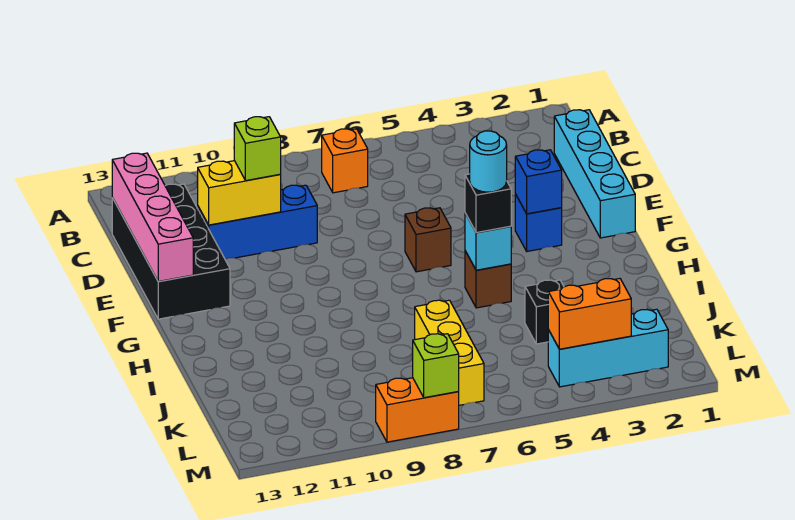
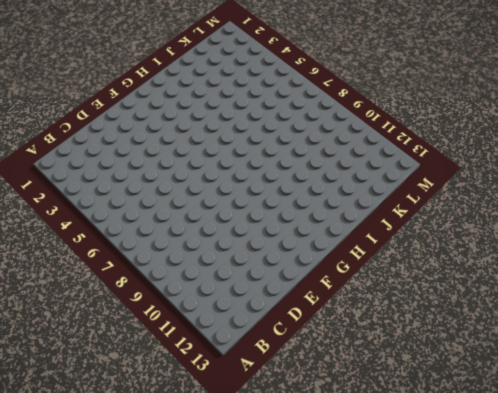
none -> orange brick B7 level 1
none -> cyan brick C1:F1 level 1
none -> black brick C12:F13 level 1

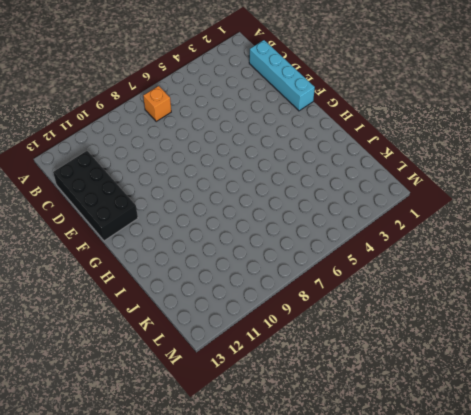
none -> blue brick D9:D11 level 1
none -> blue brick F3 level 1
none -> brown brick F6 level 1

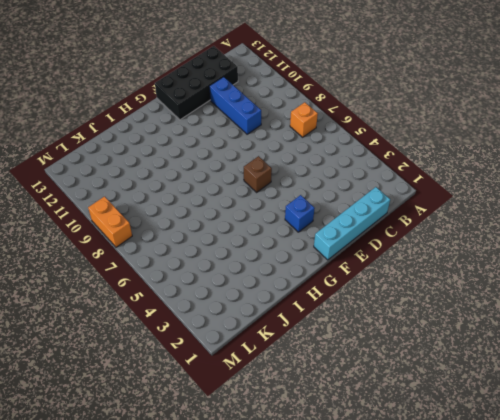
none -> brown brick H5 level 1
none -> black brick J4 level 1
none -> yellow brick J7:L7 level 1

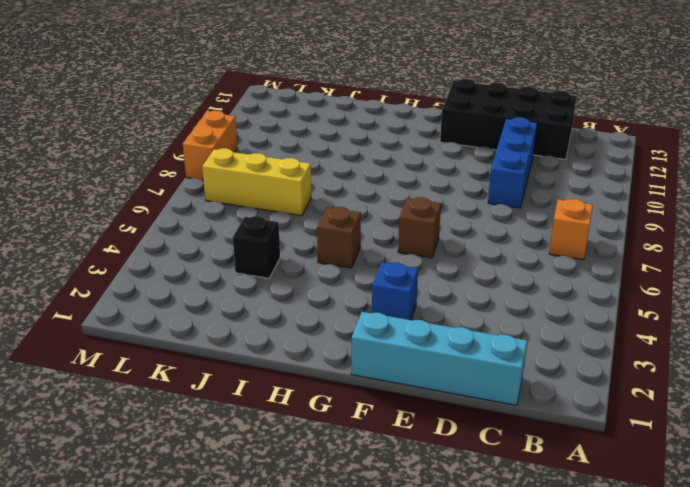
none -> cyan brick L2:L4 level 1
none -> pink brick C13:F13 level 2
none -> yellow brick D10:D11 level 2

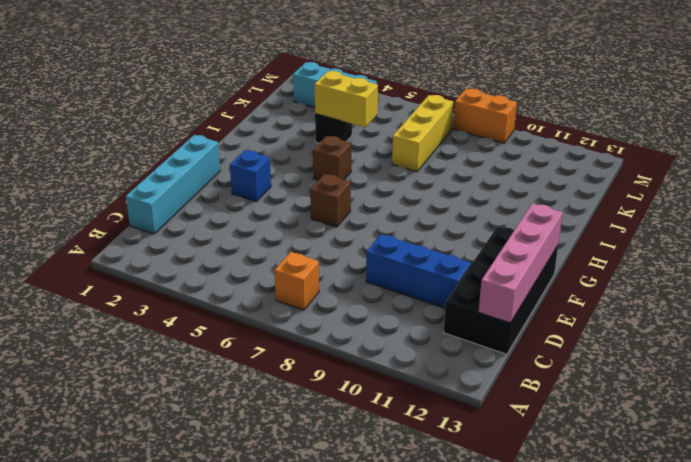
yellow brick J4:J5 level 2 -> yellow brick D10:D11 level 2
none -> blue brick F3 level 2
none -> cyan brick H5 level 2
none -> orange brick L3:L4 level 2

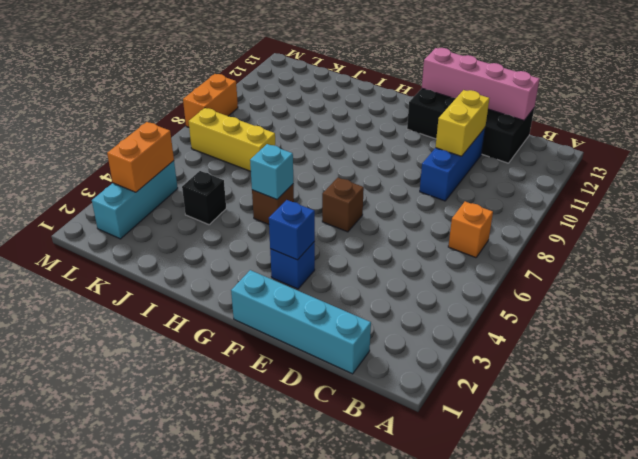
none -> lime brick M8 level 2
none -> lime brick D10 level 3
none -> black brick H5 level 3

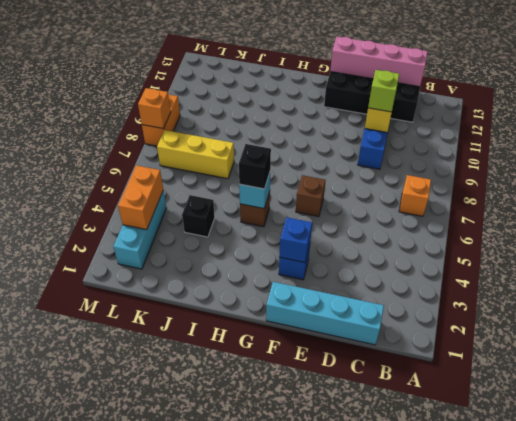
orange brick M8 level 2 -> lime brick M8 level 2
none -> cyan round brick H5 level 4

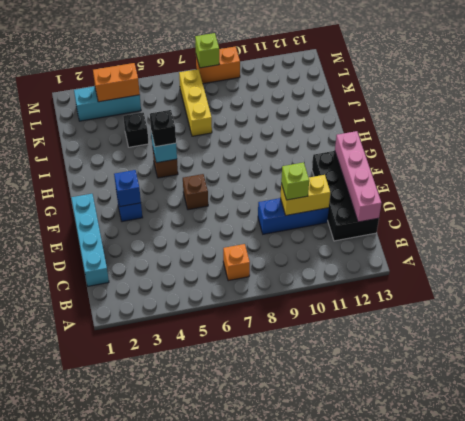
none -> cyan round brick H5 level 4

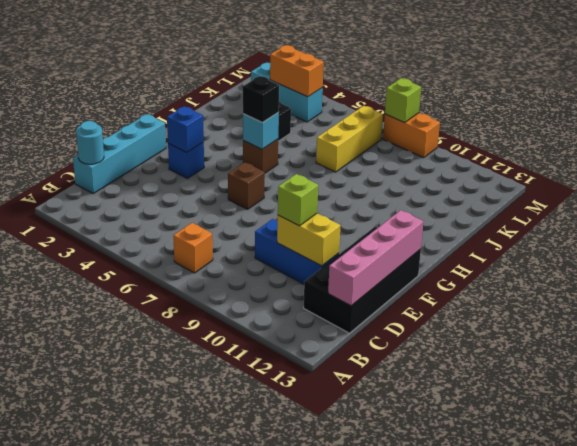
cyan round brick C1 level 2 -> cyan round brick H5 level 4

